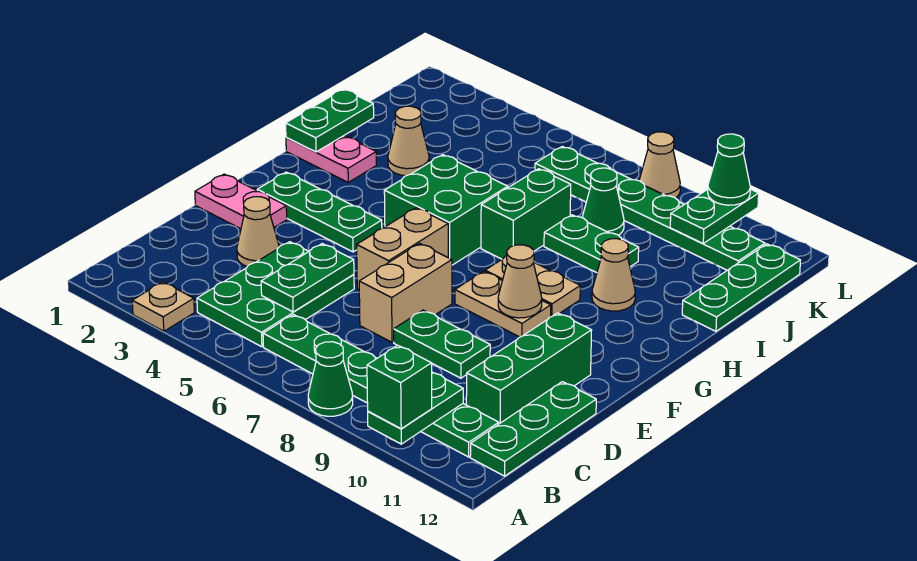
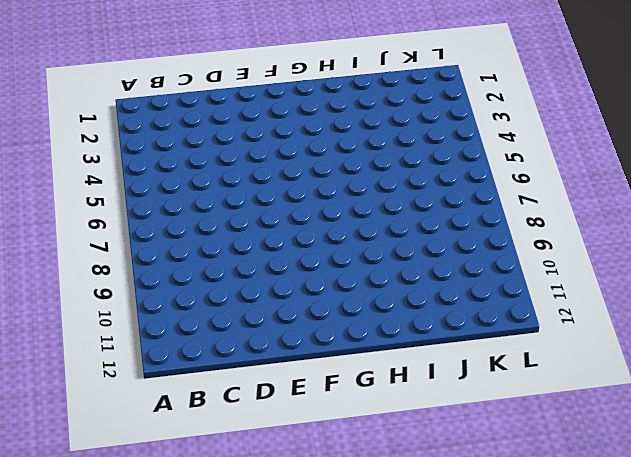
none -> tan plate A3 level 1
none -> green cone A8 level 1
none -> green plate B4:D5 level 1
none -> green plate B6:B11 level 1

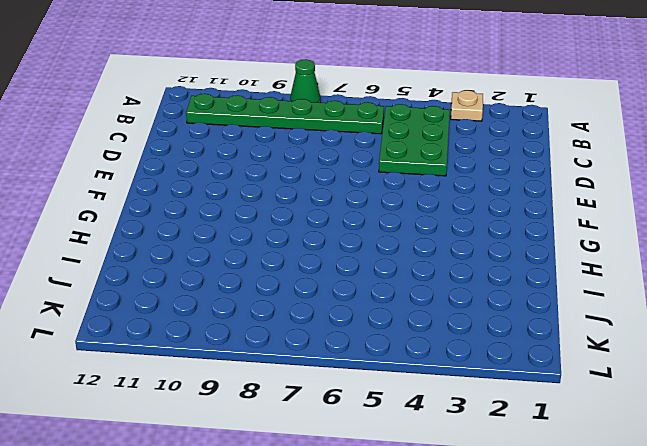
none -> green plate B12:D12 level 1
none -> green brick C11:E11 level 1
none -> tan cone D3 level 1
none -> tan brick D7:E7 level 1

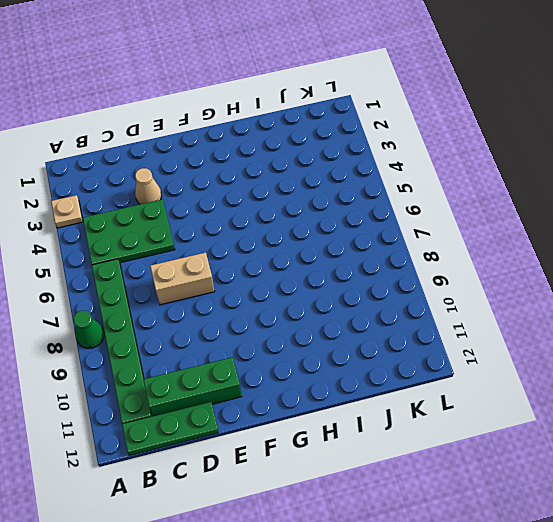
none -> green plate D8:D9 level 1
none -> pink plate E1:E2 level 1
none -> tan brick E6:F6 level 1
none -> green plate F2:F4 level 1

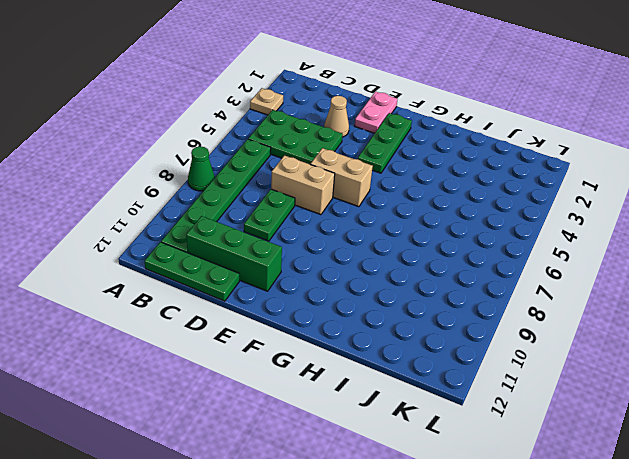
none -> tan plate F8:F9 level 1
none -> green brick G5:H6 level 1
none -> tan plate G8:G9 level 1
none -> pink plate H1:H2 level 1

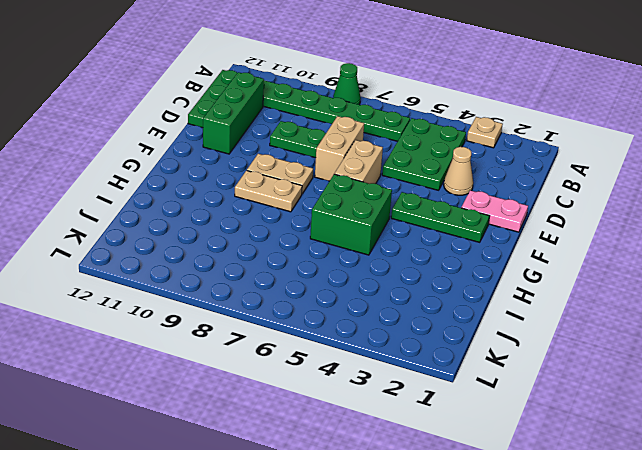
none -> pink plate H1:H2 level 1
none -> green brick H7:I7 level 1
none -> tan cone H10 level 1
none -> tan cone I3 level 1

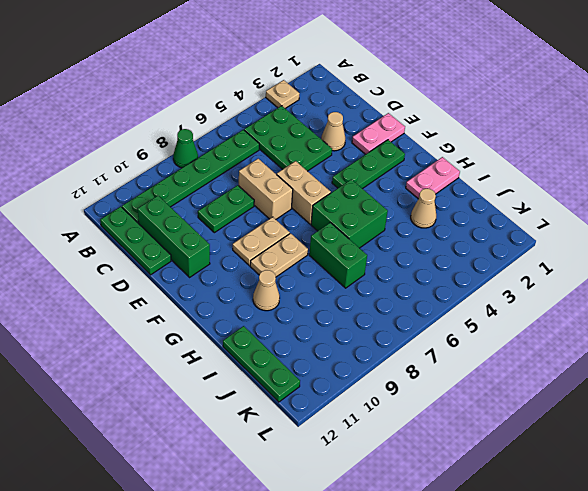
none -> green plate I8:I9 level 1
none -> green cone J8 level 1
none -> green plate K6:K11 level 1
none -> tan cone L8 level 1

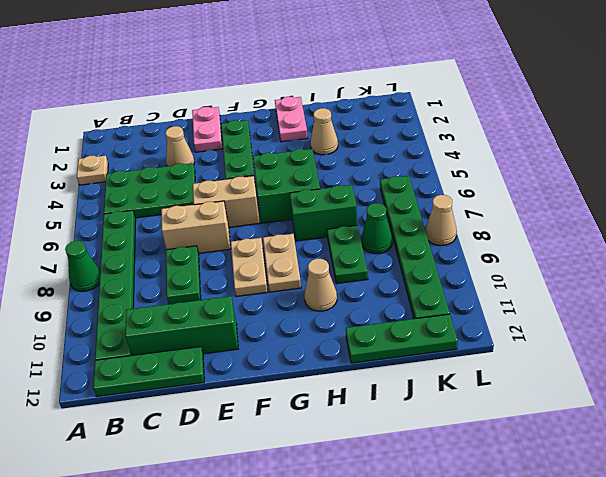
none -> green plate A10:B10 level 2
none -> green plate C5:D5 level 2
none -> tan cone F9 level 2
none -> green plate H1:I1 level 2

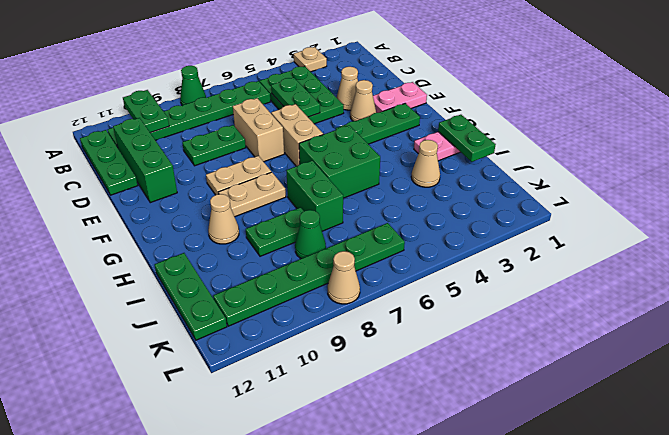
tan cone E3 level 1 -> tan cone F9 level 2
none -> green plate K10:L10 level 2
none -> green brick A10 level 3
none -> green cone L10 level 3

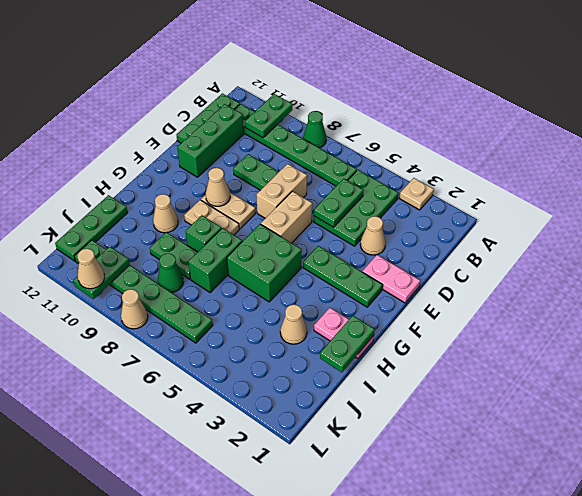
green brick H8 level 1 -> green brick A10 level 3
tan cone L10 level 3 -> green cone L10 level 3

